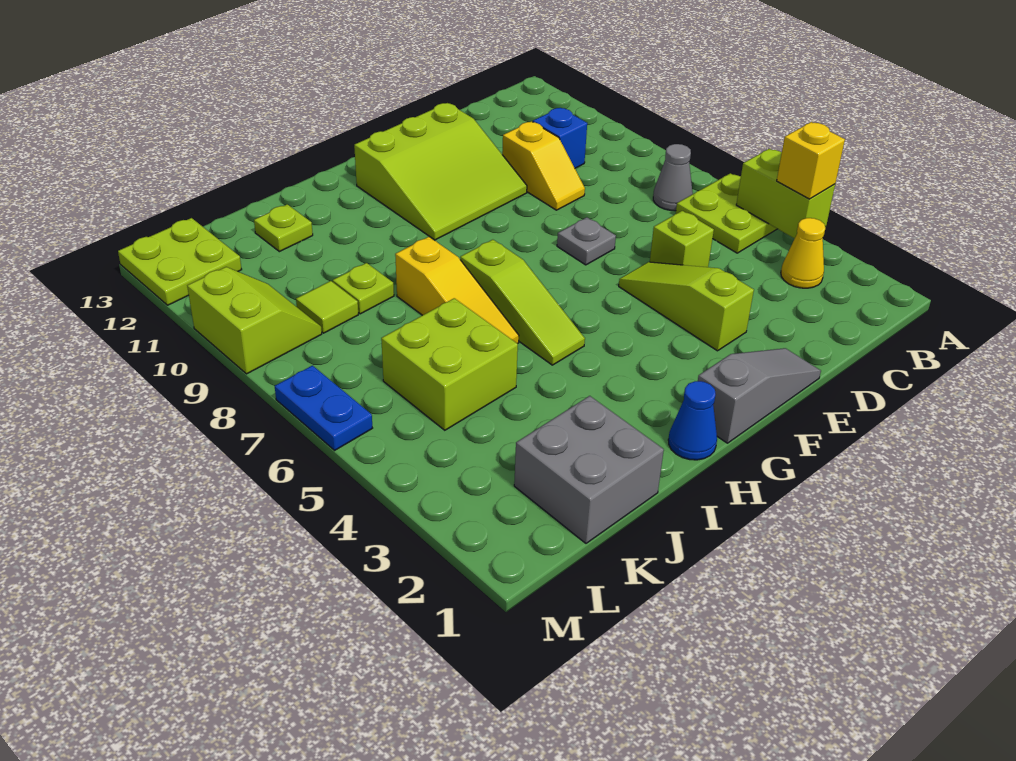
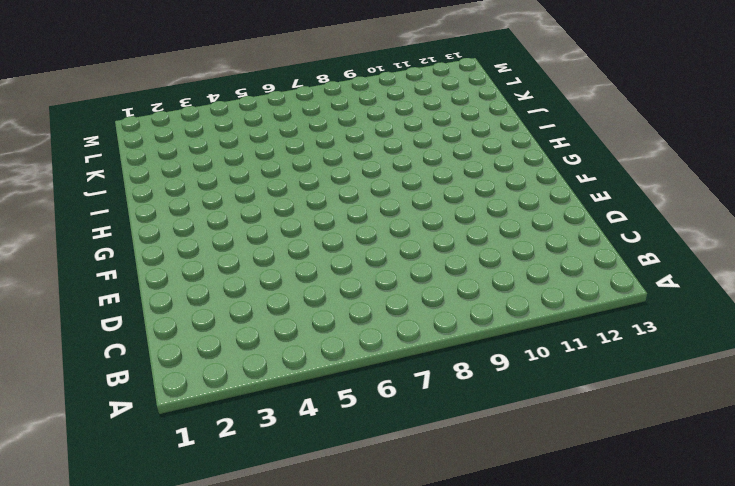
none -> lime plate A5:B6 level 1
none -> yellow cone B3 level 1
none -> grey cone B7 level 1

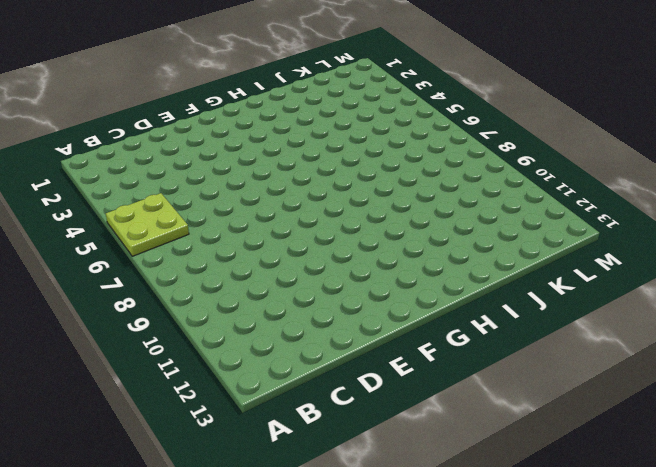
none -> yellow cone B3 level 1
none -> grey cone B7 level 1
none -> blue brick C10 level 1

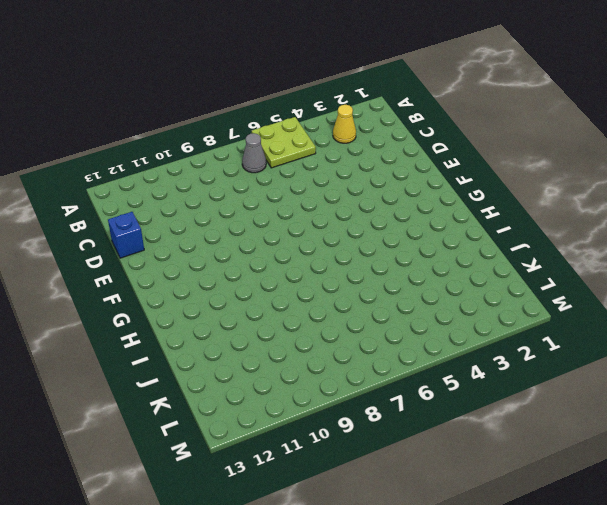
blue brick D13 level 1 -> blue brick C10 level 1
none -> lime brick D5 level 1
none -> yellow slope D9:D10 level 1 top 10
none -> grey slope E1:G1 level 1 top G

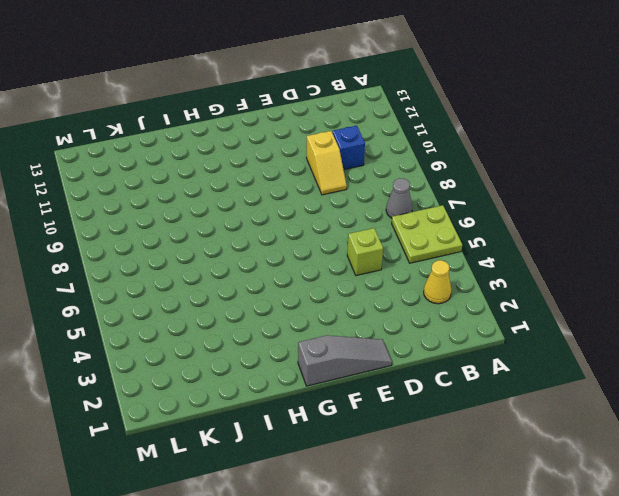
none -> lime slope E3:E5 level 1 top 3
none -> grey plate E7 level 1
none -> lime slope E10:G12 level 1 top 12

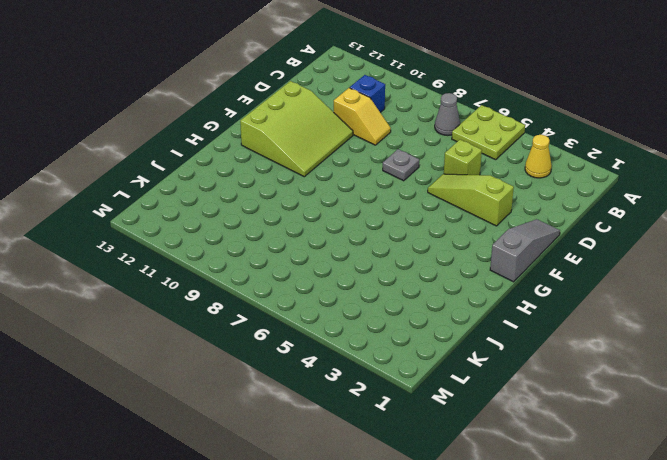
none -> blue cone H1 level 1
none -> lime slope H5:H7 level 1 top 7
none -> yellow slope I6:I8 level 1 top 8

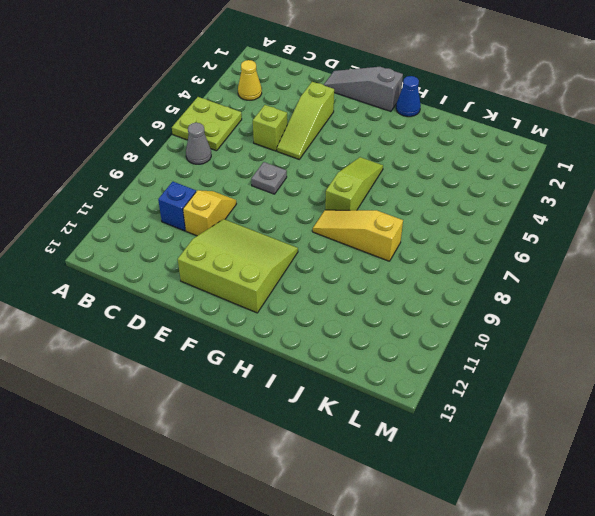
yellow slope H8:J8 level 1 top J -> yellow slope I6:I8 level 1 top 8
none -> grey brick J1:K2 level 1
none -> lime brick J5:K6 level 1
none -> lime plate J9 level 1

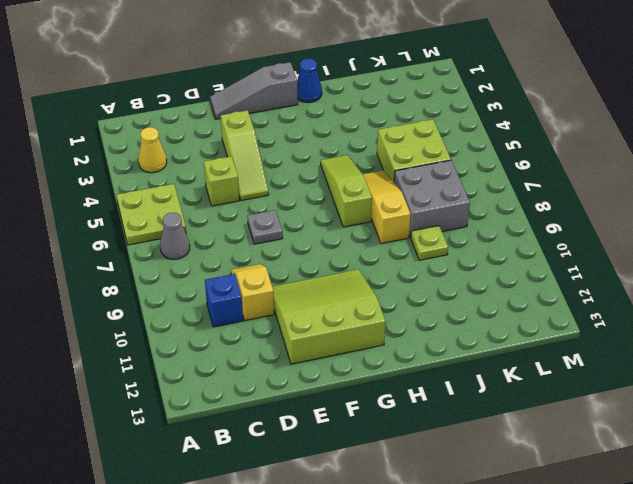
grey brick J7:K8 level 1 -> grey brick J1:K2 level 1
none -> lime plate J12 level 1
none -> lime tile K9 level 1
none -> lime slope L9:M10 level 1 top M

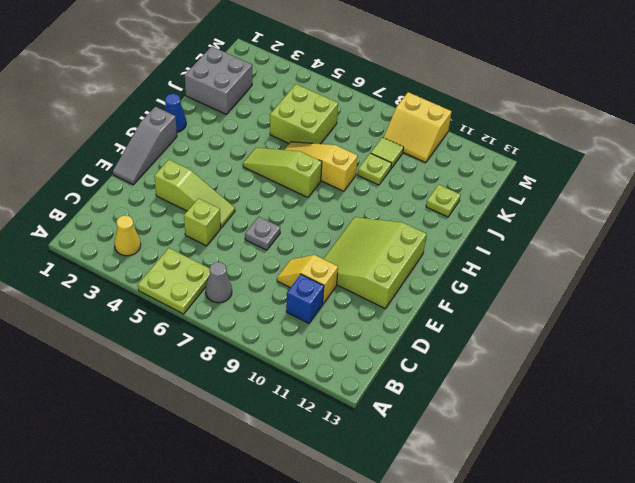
yellow slope L9:M10 level 1 top M -> lime slope L9:M10 level 1 top M
none -> lime plate L12:M13 level 1
none -> blue plate M6:M7 level 1
none -> lime brick A4:A5 level 2

